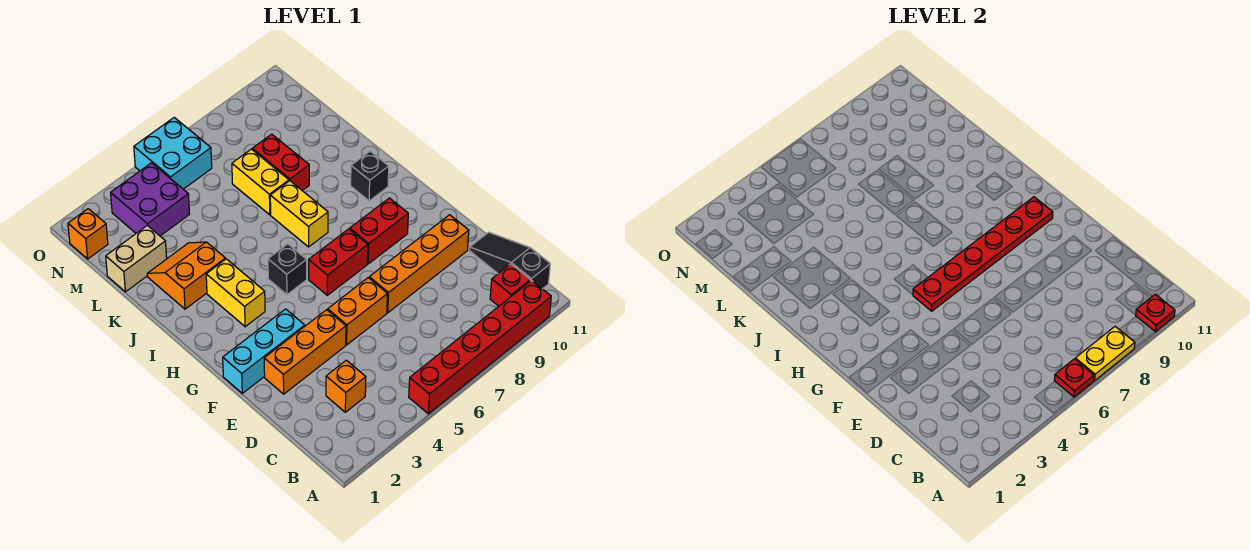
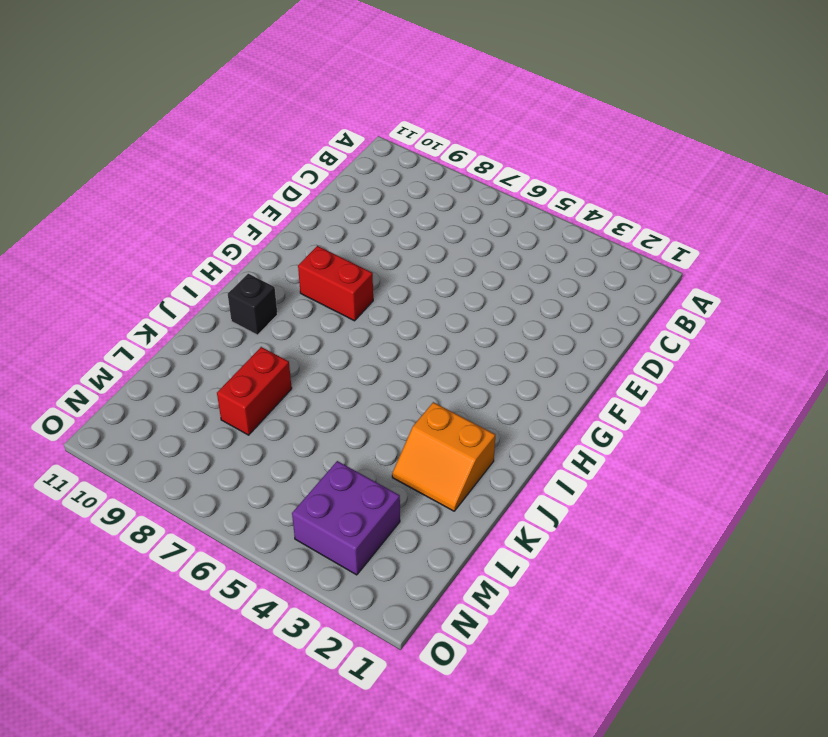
none -> red brick A5:A10 level 1
none -> red brick B10 level 1
none -> black slope B11:D11 level 1 top B

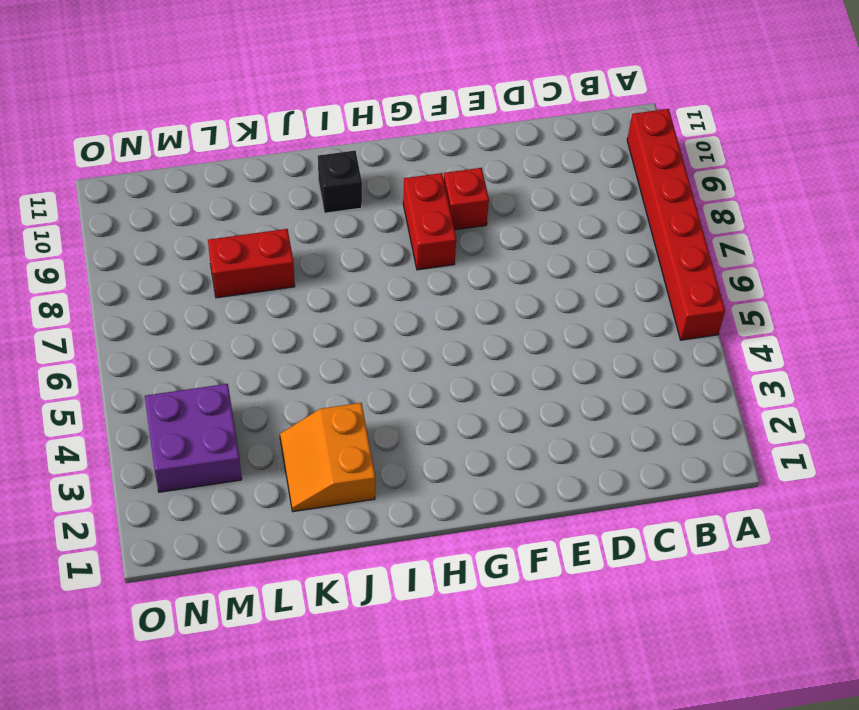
red brick F9 level 1 -> red brick B10 level 1
none -> black slope B11:D11 level 1 top B
none -> orange brick C3 level 1
none -> orange brick E2:E4 level 1

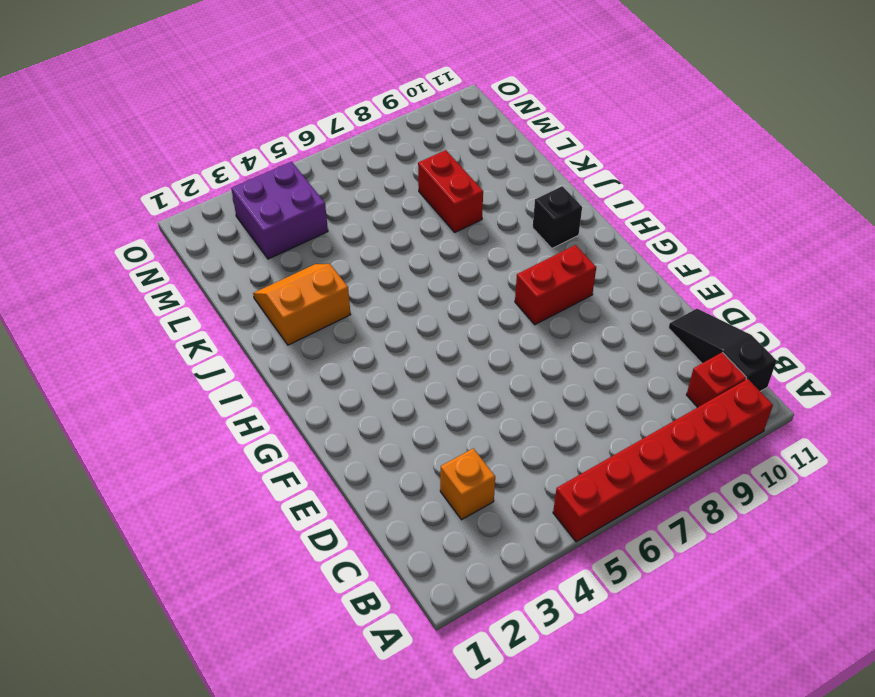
none -> orange brick E2:E4 level 1
none -> orange brick E5:E6 level 1
none -> orange brick E7:E10 level 1

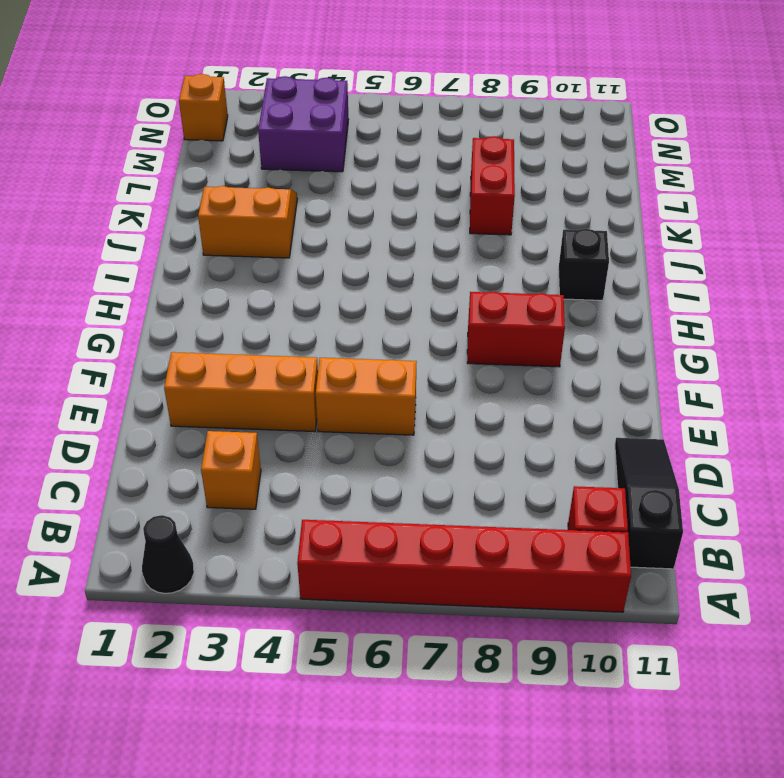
black cone A2 level 1 -> none
none -> orange brick E7:E10 level 1
none -> cyan brick F1:F3 level 1
none -> red brick G6:G7 level 1

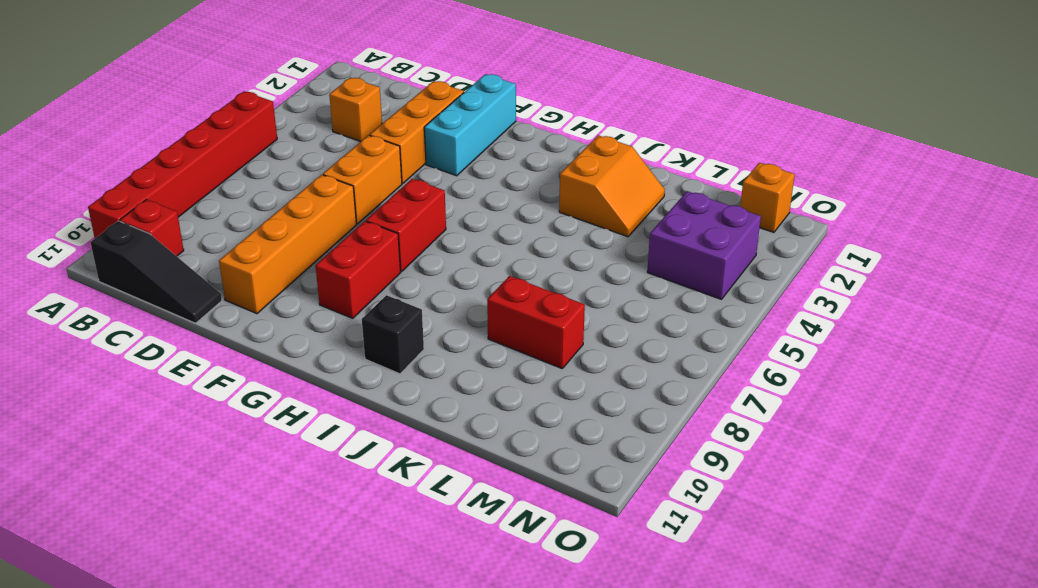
none -> yellow brick H3:I3 level 1
none -> black brick H5 level 1
none -> yellow brick I7:J7 level 1

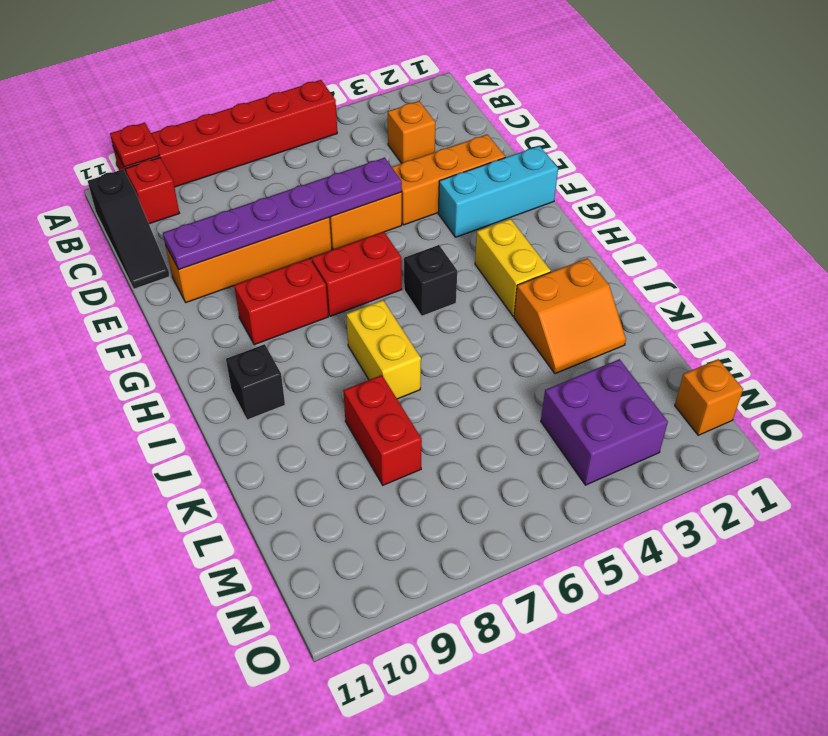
purple plate E5:E10 level 2 -> none
none -> yellow brick K7:L7 level 1
none -> tan brick L1:L2 level 1
none -> cyan brick N5:O6 level 1

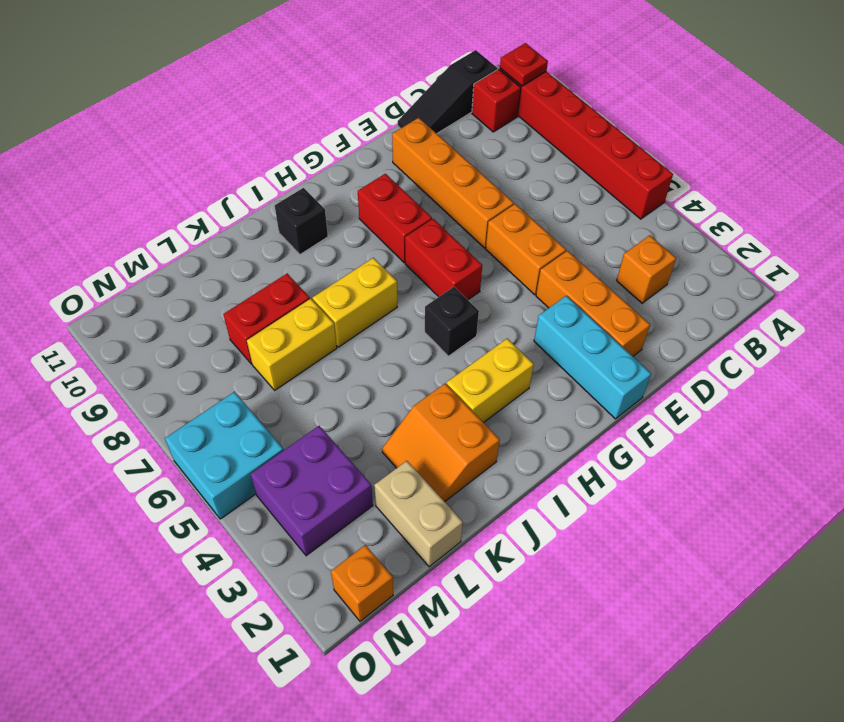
none -> red plate A6 level 2
none -> yellow plate A7:A8 level 2
none -> red plate G5:G10 level 2

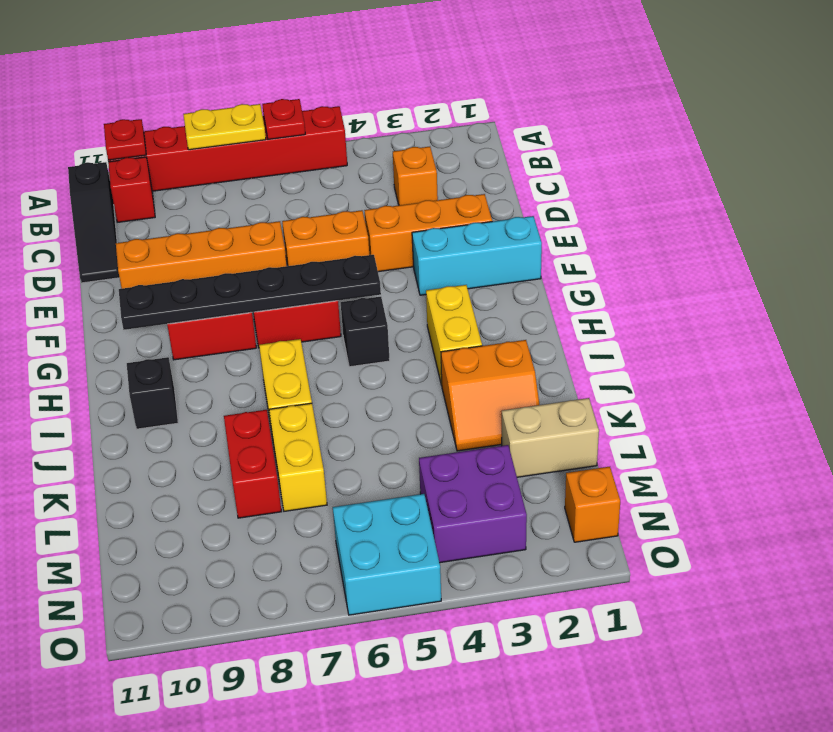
black plate G5:G10 level 2 -> red plate G5:G10 level 2

